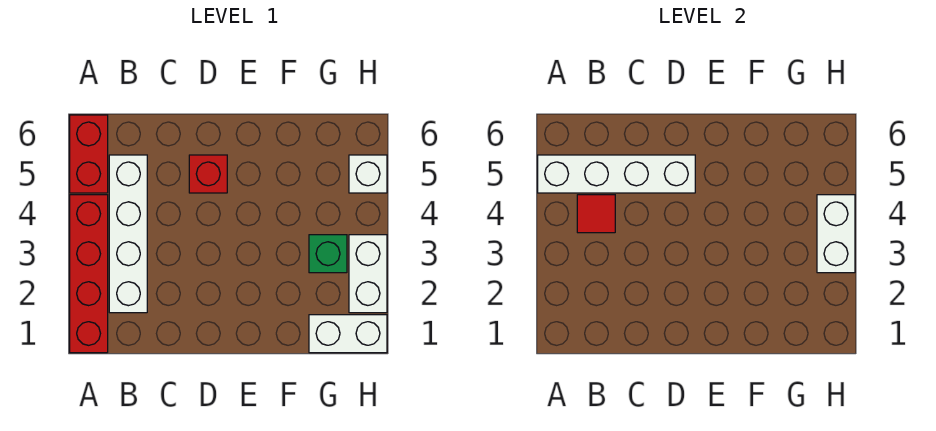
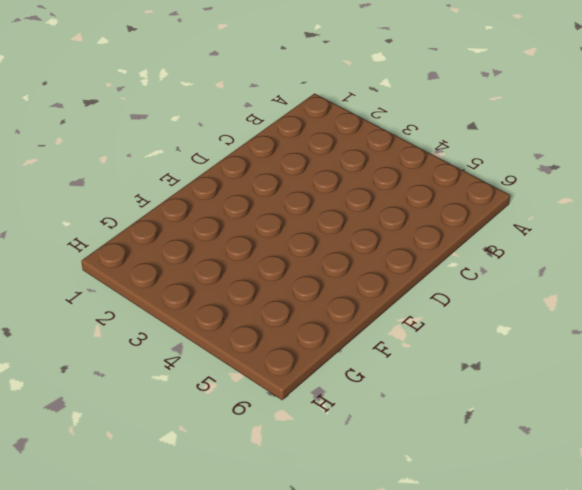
none -> red brick A1:A4 level 1
none -> red brick A5:A6 level 1

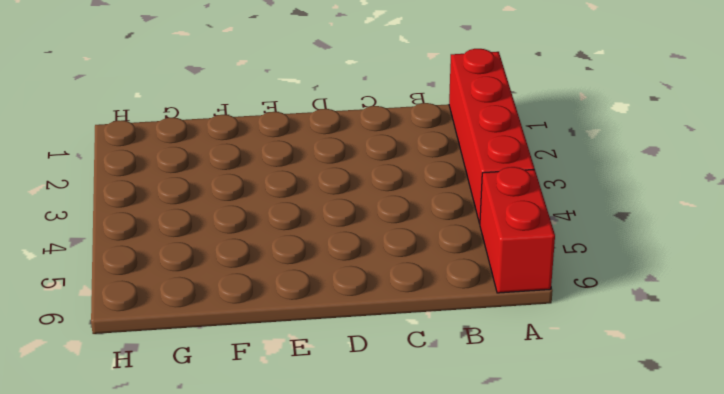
none -> white brick B2:B5 level 1
none -> red brick D5 level 1

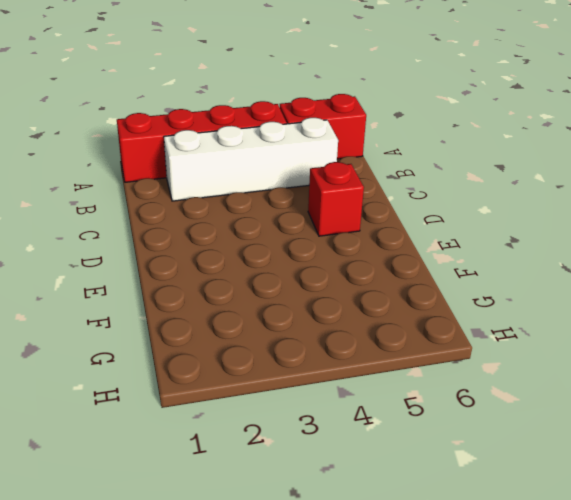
none -> white brick G1:H1 level 1
none -> green brick G3 level 1

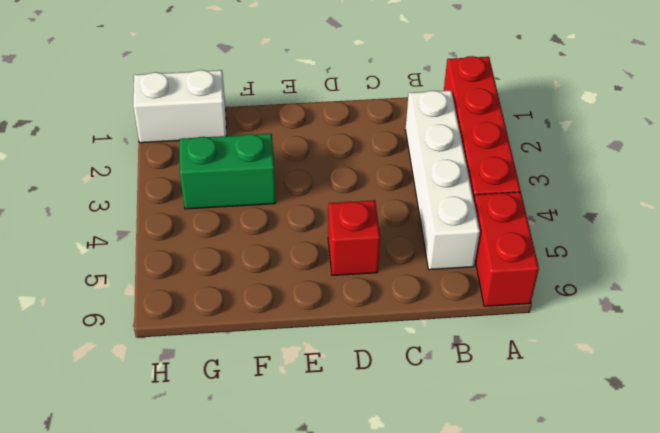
green brick F3:G3 level 1 -> green brick G3 level 1
none -> white brick H2:H3 level 1
none -> white brick H5 level 1

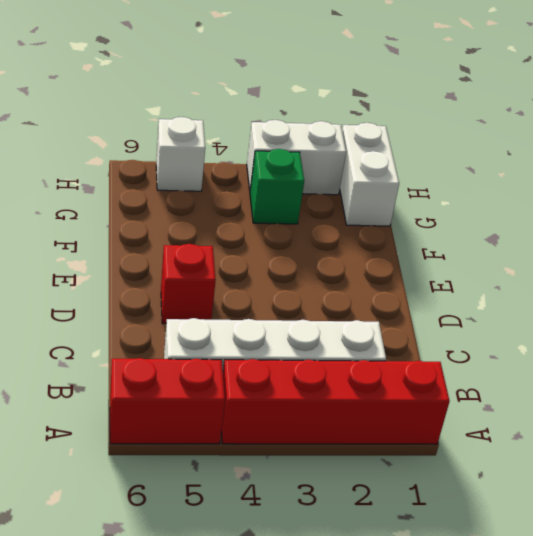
none -> white brick A5:D5 level 2
none -> red tile B4 level 2

